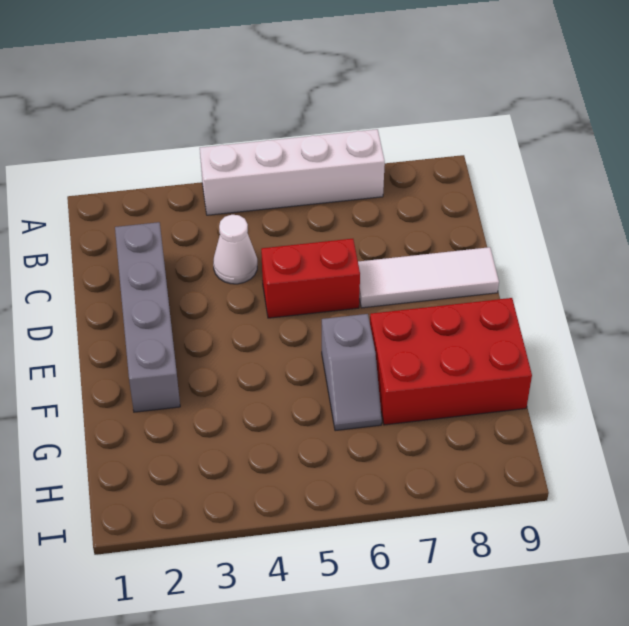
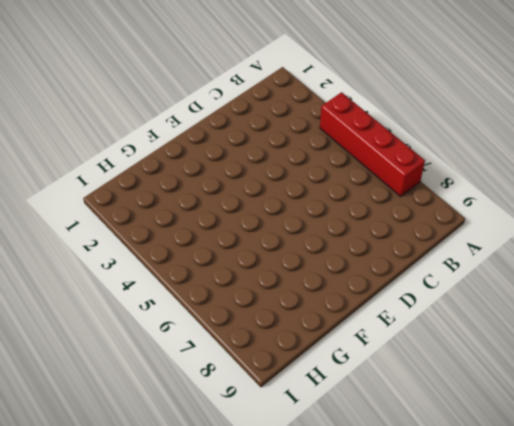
red brick A4:A7 level 1 -> white brick A4:A7 level 1
none -> grey brick C2:F2 level 1
none -> white cone C4 level 1

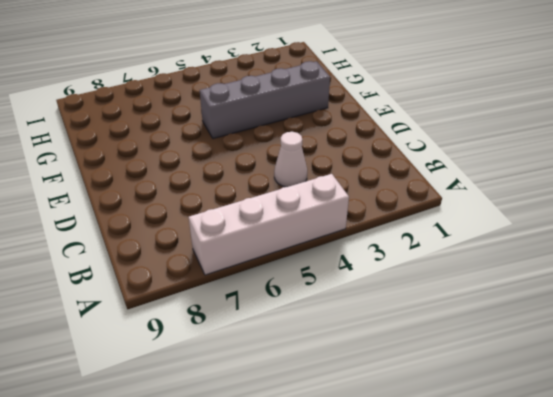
grey brick F2:F5 level 1 -> grey brick C2:F2 level 1
none -> red brick D5:D6 level 1
none -> white tile D7:D9 level 1

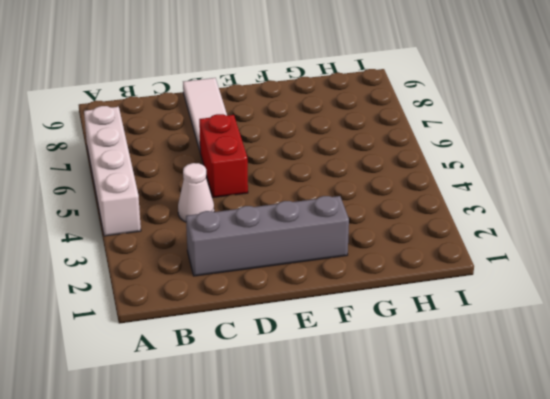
none -> grey slope F6:G6 level 1 top F
none -> red brick F7:G9 level 1

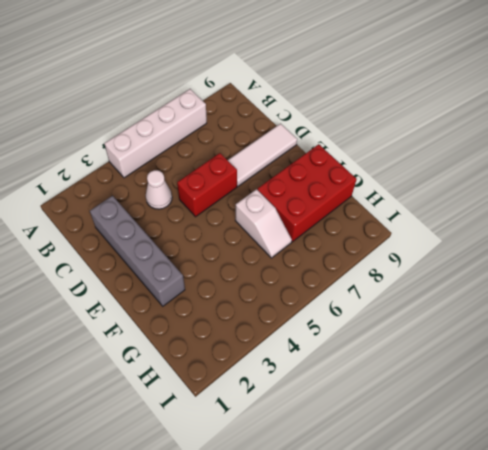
white slope F6:G6 level 1 top F -> grey slope F6:G6 level 1 top F

